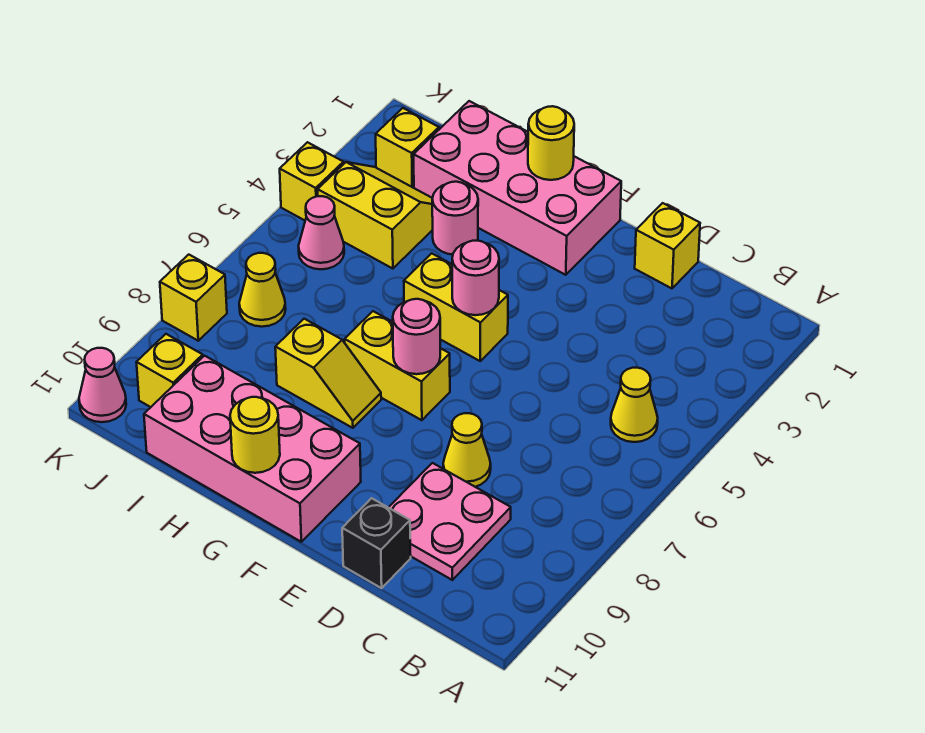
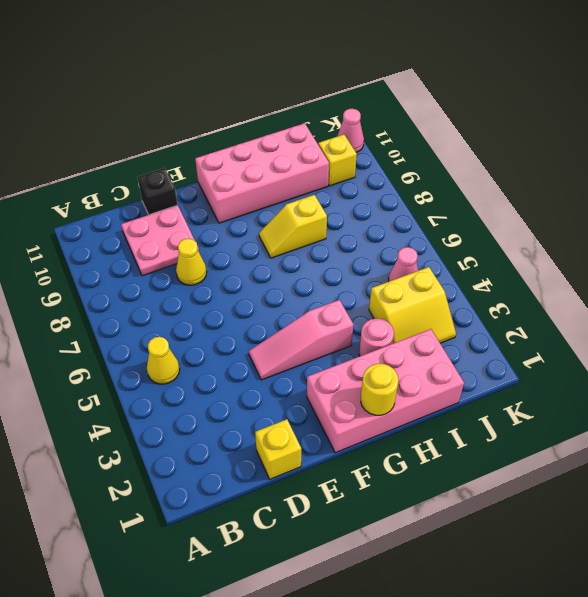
pink slope E4:G4 level 1 top G -> none
none -> yellow brick F5:G5 level 1
none -> yellow brick F7:G7 level 1
none -> yellow brick J2 level 1

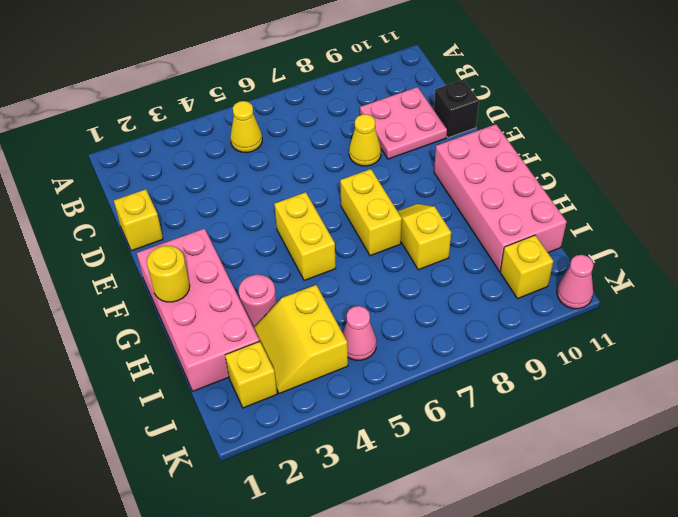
none -> yellow cone J7 level 1
none -> yellow brick K4 level 1
none -> yellow brick K8 level 1

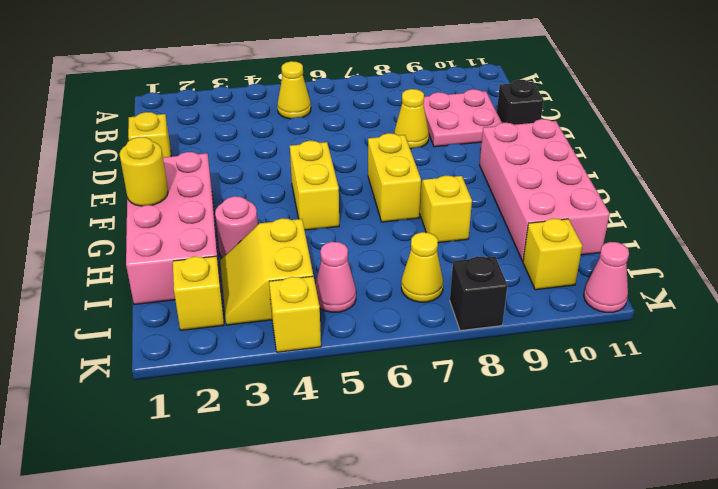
black brick K8 level 1 -> yellow brick K8 level 1
none -> pink round brick F5 level 2
none -> pink round brick F7 level 2
none -> yellow round brick G11 level 2

